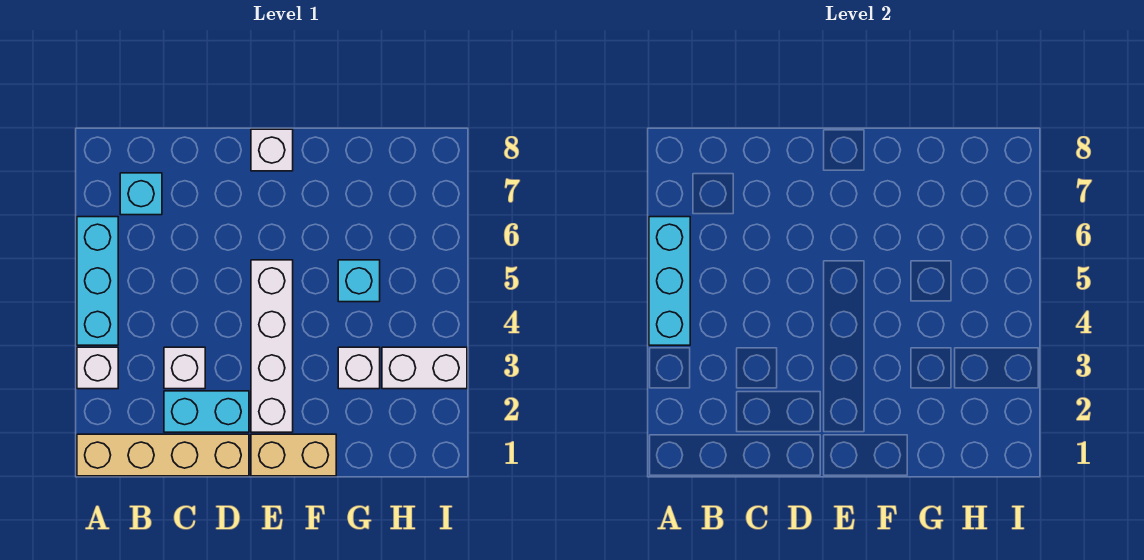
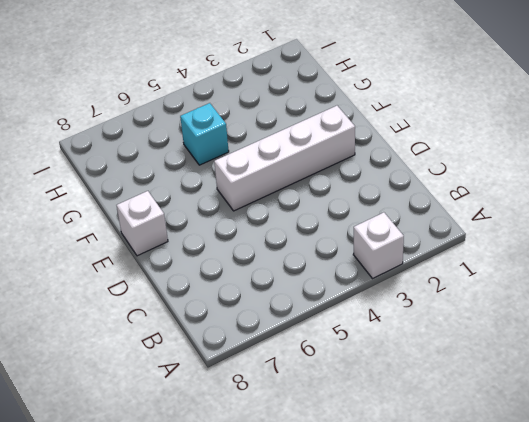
none -> tan brick A1:D1 level 1
none -> cyan brick A4:A6 level 1
none -> cyan brick B7 level 1

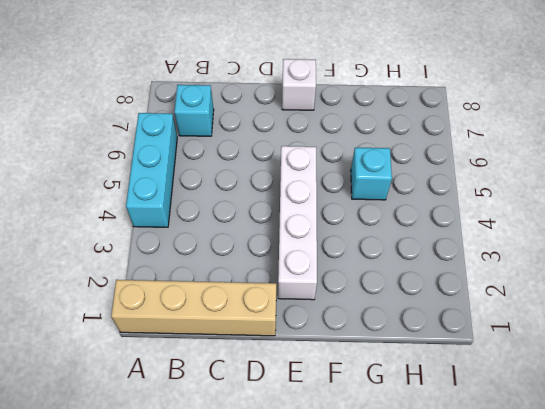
none -> white brick A3 level 1
none -> cyan brick C2:D2 level 1
none -> white brick C3 level 1

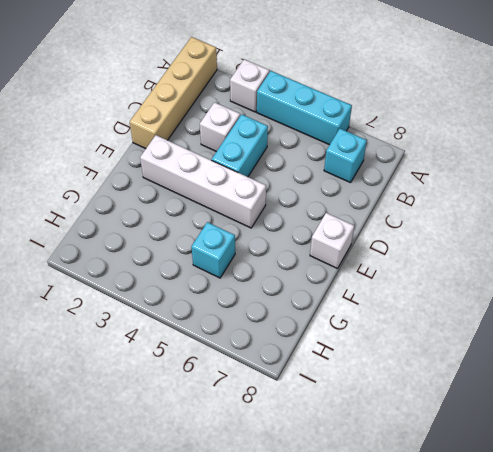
cyan brick C4:D4 level 1 -> cyan brick C2:D2 level 1
none -> tan brick E1:F1 level 1
none -> white brick G3 level 1
none -> white brick H3:I3 level 1

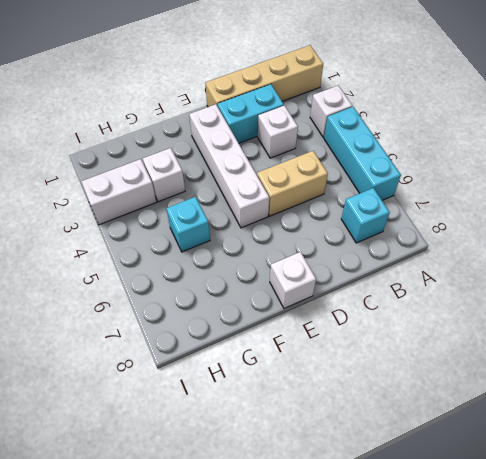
tan brick C5:D5 level 1 -> tan brick E1:F1 level 1
none -> cyan brick A4:A6 level 2

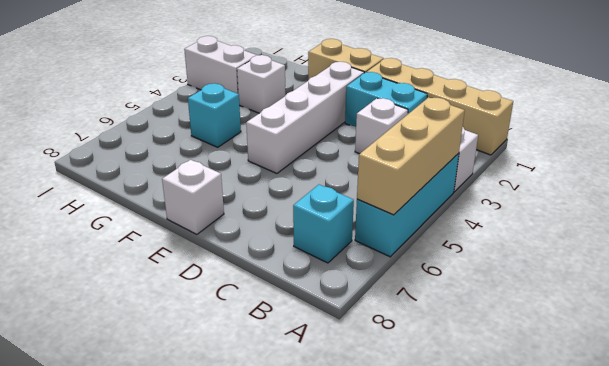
tan brick A4:A6 level 2 -> cyan brick A4:A6 level 2

